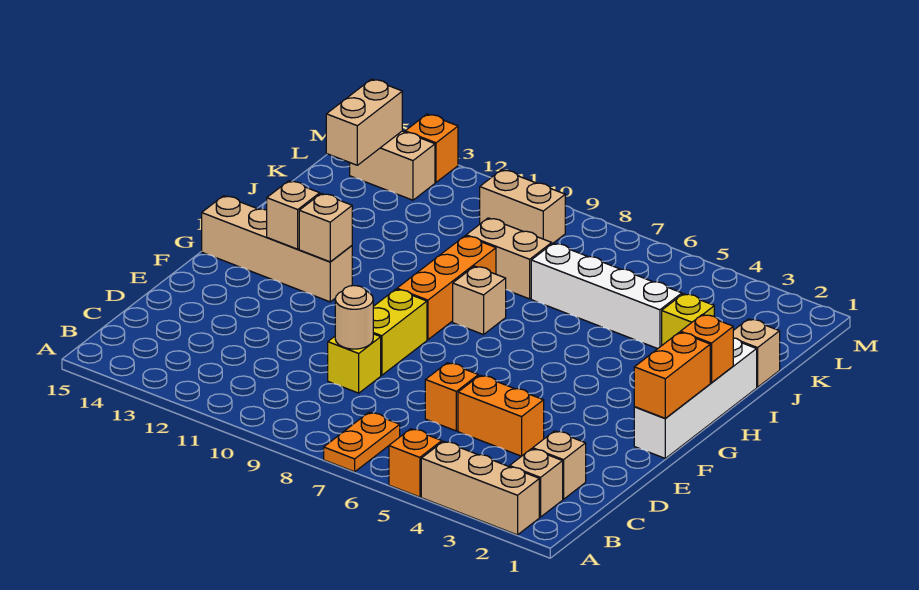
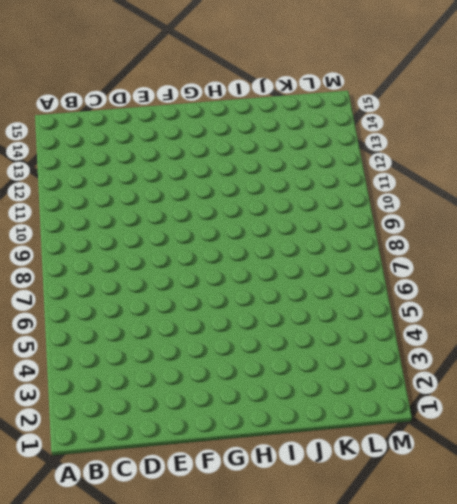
none -> tan brick A2:A4 level 1
none -> orange brick A5 level 1
none -> orange plate A7:B7 level 1

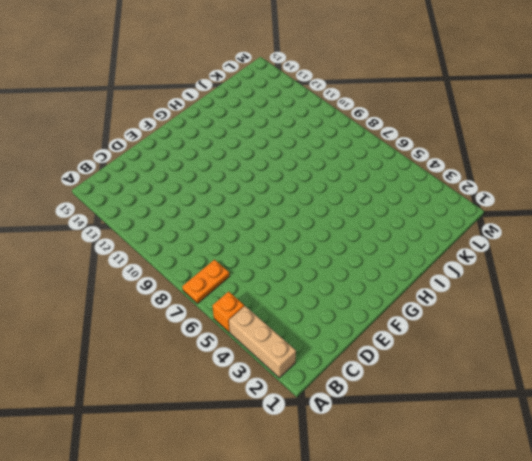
none -> tan brick B2 level 1
none -> tan brick C2 level 1
none -> orange brick D4:D5 level 1

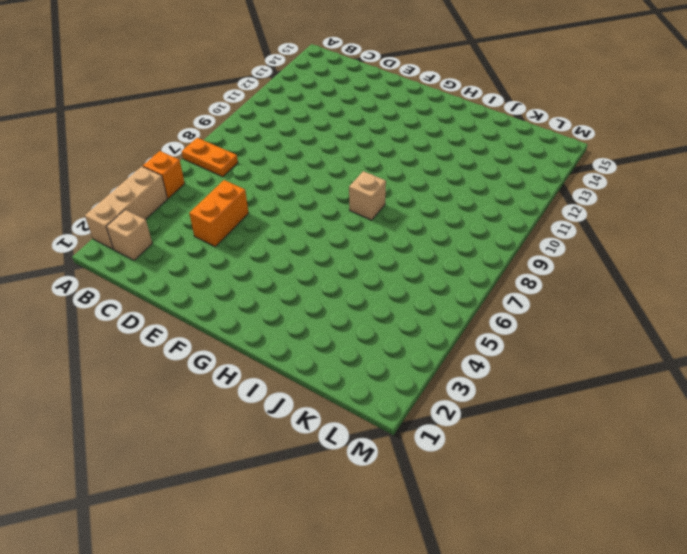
none -> tan brick C2 level 1
none -> orange brick D6 level 1
none -> yellow brick D9 level 1

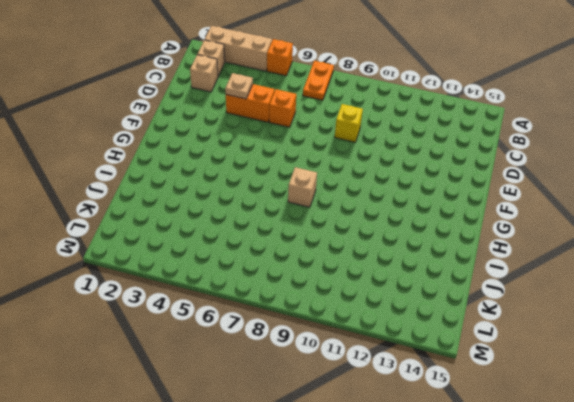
tan plate D4 level 2 -> none
none -> yellow brick E9:F9 level 1
none -> white brick F1:I1 level 1
none -> orange brick G9:I9 level 1

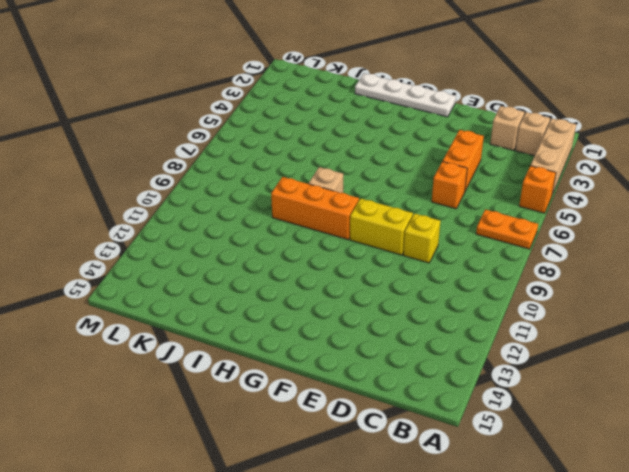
white plate F1:I1 level 1 -> white brick F1:I1 level 1
none -> tan brick G12:G15 level 1
none -> tan brick J1 level 1
none -> yellow brick J3 level 1

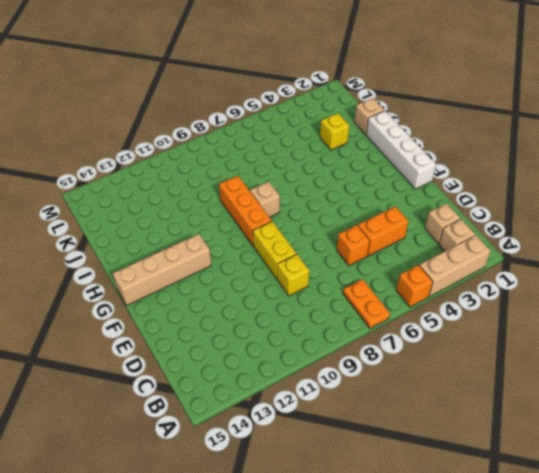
none -> white brick J4:J7 level 1
none -> tan brick J8:J9 level 1
none -> tan brick L9:L10 level 1

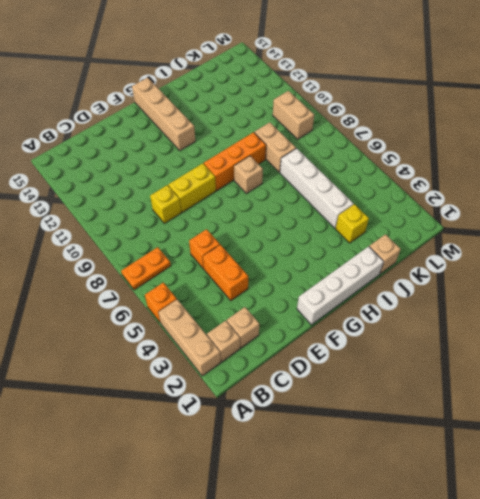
none -> tan brick L13:L14 level 1
none -> orange brick M13 level 1
none -> tan round brick D9 level 2

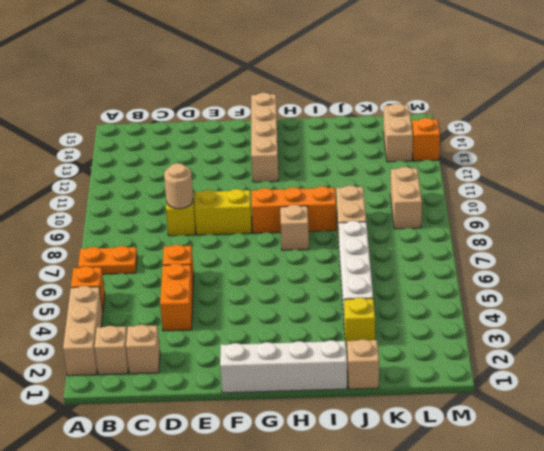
none -> orange brick F1:G1 level 2
none -> tan brick G12 level 2
none -> tan brick G13 level 2

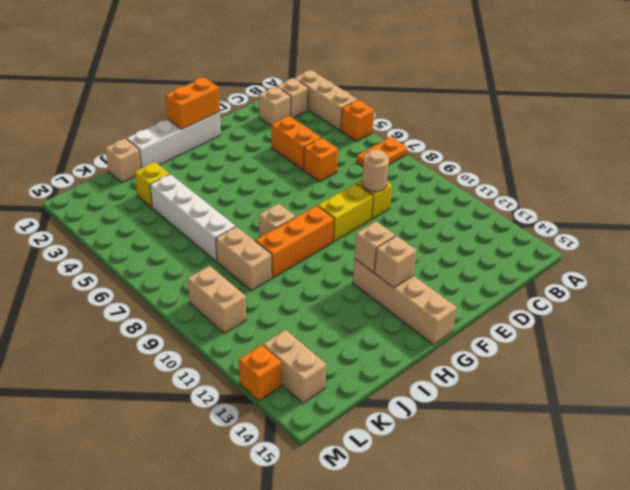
none -> orange brick H1 level 2
none -> tan brick K14:L14 level 2

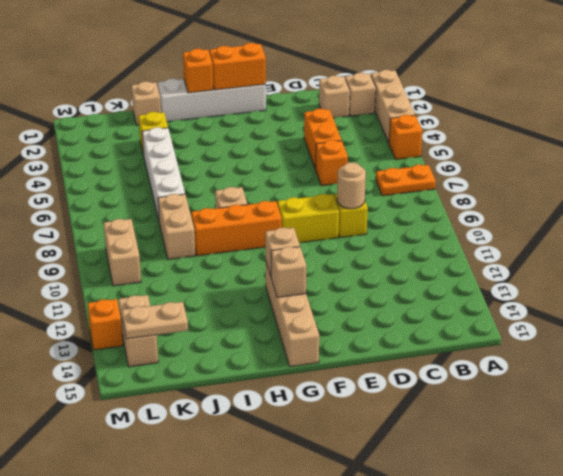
tan plate K14:L14 level 2 -> tan brick K14:L14 level 2

